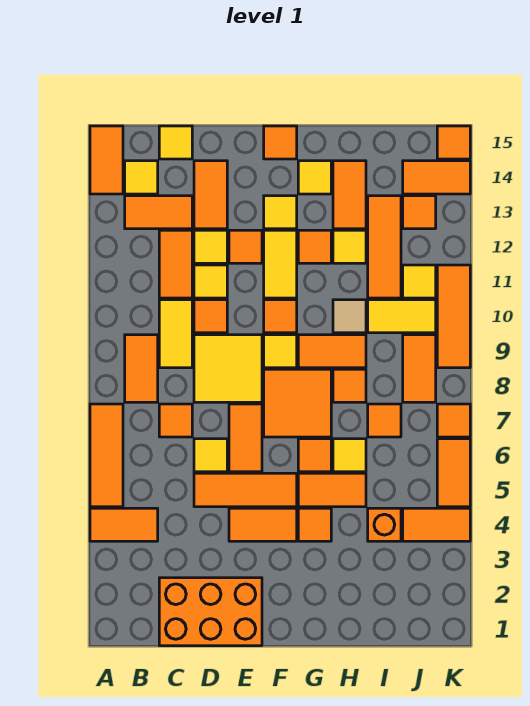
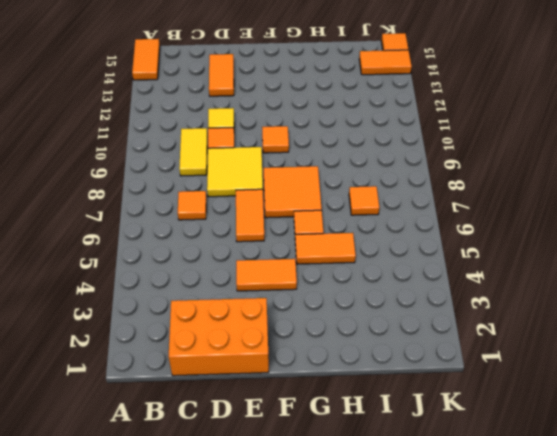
none -> orange tile A4:B4 level 1
none -> orange tile A5:A7 level 1
none -> orange tile B8:B9 level 1
none -> orange tile B13:C13 level 1

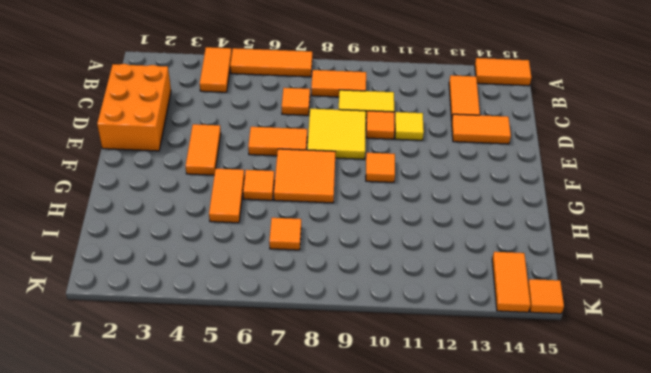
none -> yellow tile B14 level 1
none -> orange tile C11:C12 level 1
none -> yellow tile C15 level 1
none -> orange tile D5:F5 level 1

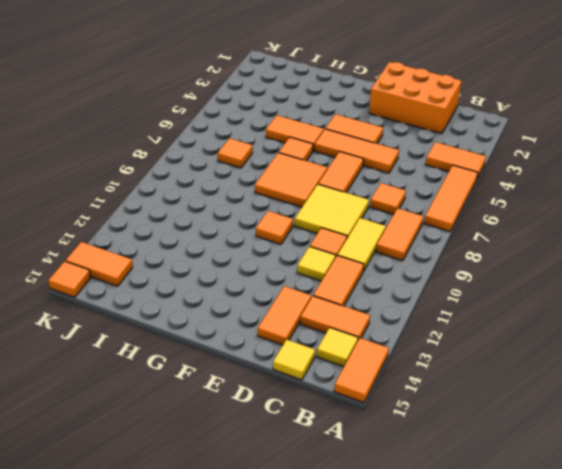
none -> yellow tile D6 level 1
none -> yellow tile D12 level 1
none -> orange tile E12 level 1
none -> yellow tile F9 level 1

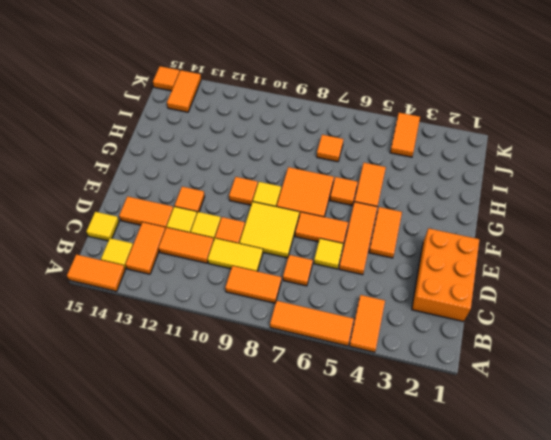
none -> yellow tile F11:F12 level 1
none -> yellow tile F13 level 1
none -> orange tile F15 level 1
none -> orange tile G4 level 1

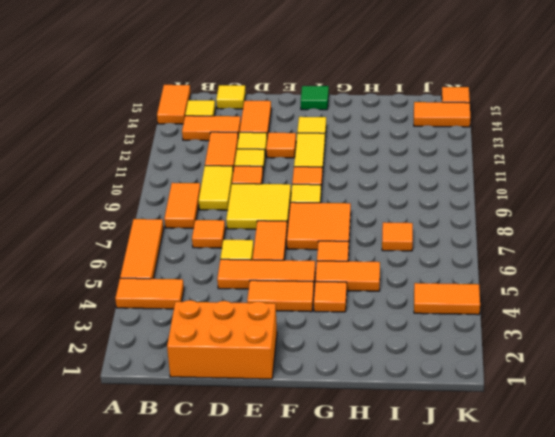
green tile F15 level 1 -> orange tile F15 level 1
none -> orange tile G9:H9 level 1
none -> orange tile G12 level 1
none -> yellow tile G14 level 1
none -> yellow tile H6 level 1

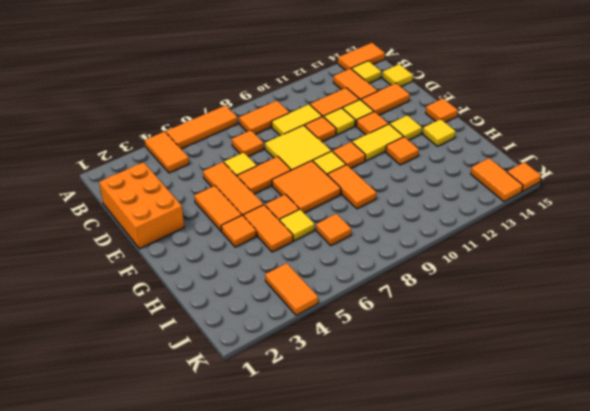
none -> orange tile H8 level 1
none -> tan tile H10 level 1
none -> yellow tile H12 level 1
none -> orange tile H13:H14 level 1

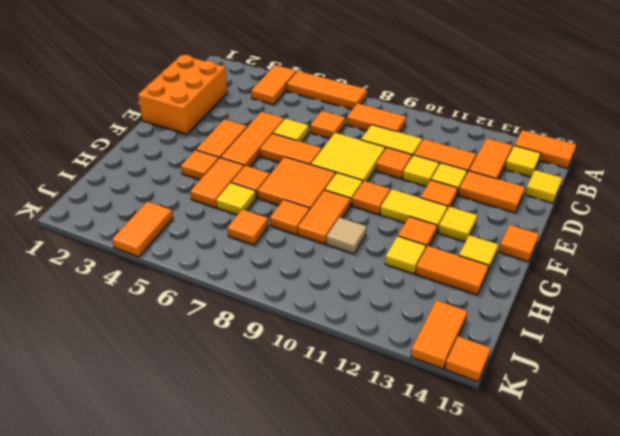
none -> orange brick I4 level 1
none -> yellow tile I10:J10 level 1
none -> orange tile I11:I13 level 1
none -> orange tile J8:J9 level 1

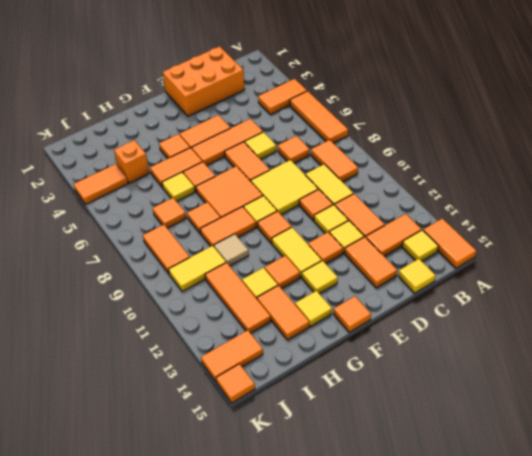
none -> yellow tile J11 level 1
none -> orange tile J13 level 1
none -> orange tile K5:K6 level 1
none -> orange tile K7 level 1

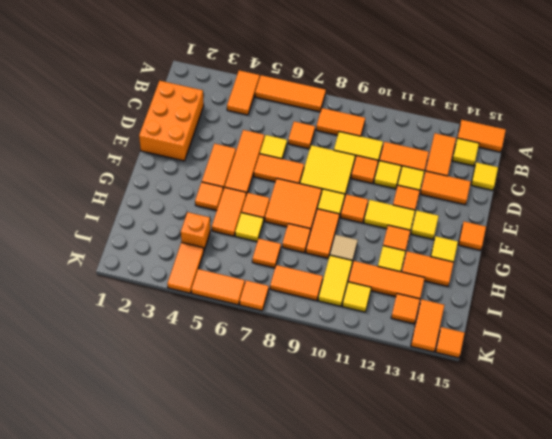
none -> orange tile K9:K11 level 1

